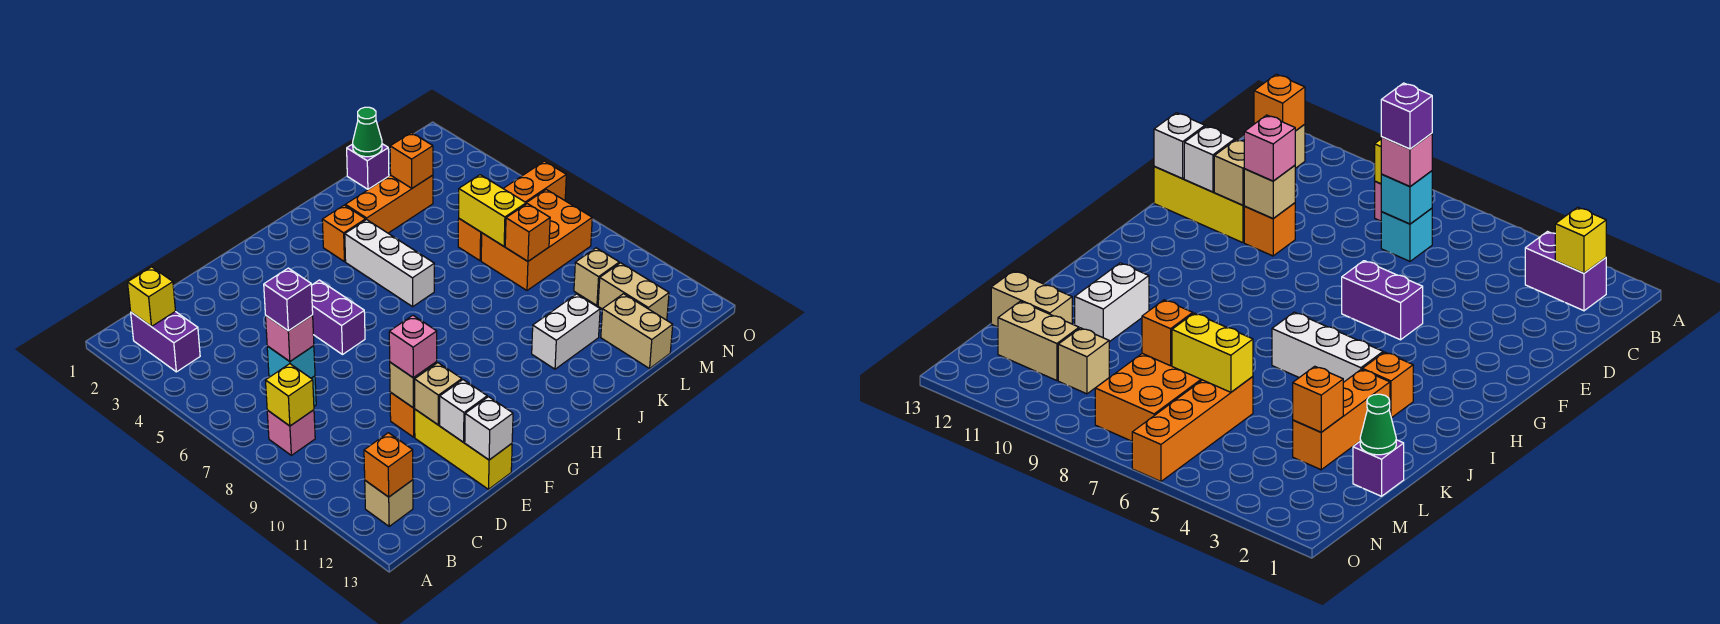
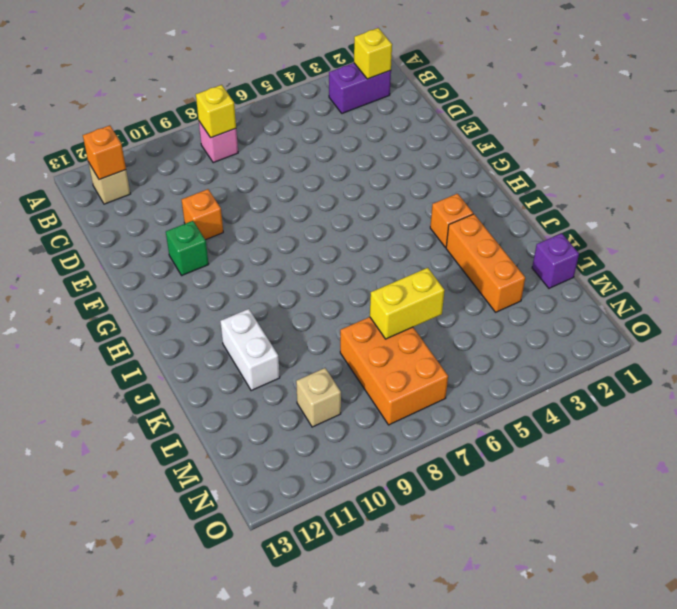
green brick F11 level 1 -> none
none -> cyan brick C7 level 1
none -> yellow brick E11:E13 level 1
none -> purple brick F5:F6 level 1
none -> white brick I4:I6 level 1

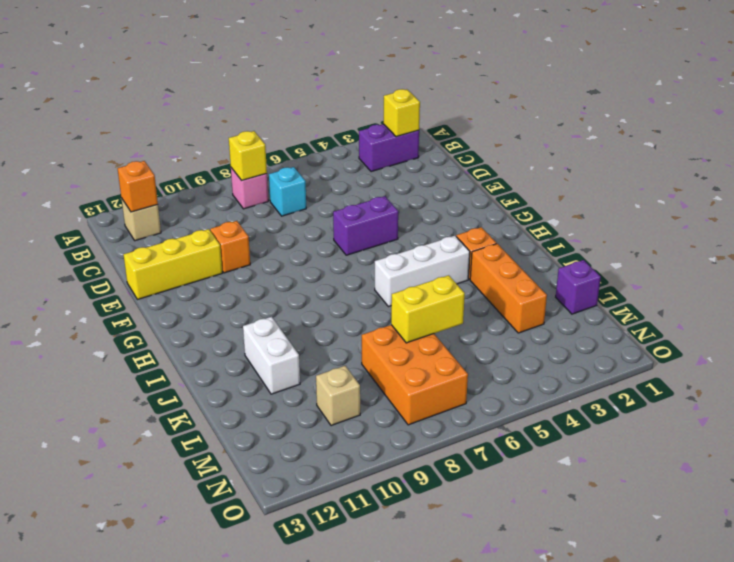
none -> orange brick L6:O6 level 1
none -> tan brick L12:L13 level 1
none -> tan brick M11:M12 level 1
none -> cyan brick C7 level 2

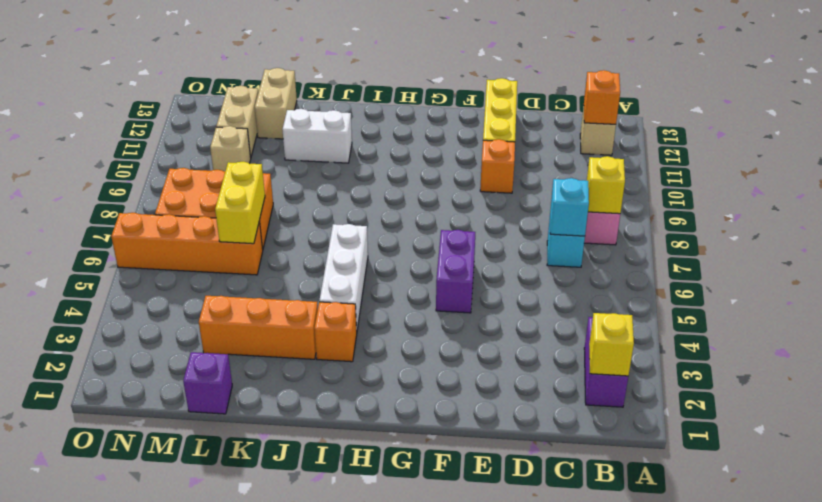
none -> tan brick E10 level 2
none -> tan brick E11 level 2
none -> white brick E12 level 2
none -> white brick E13 level 2

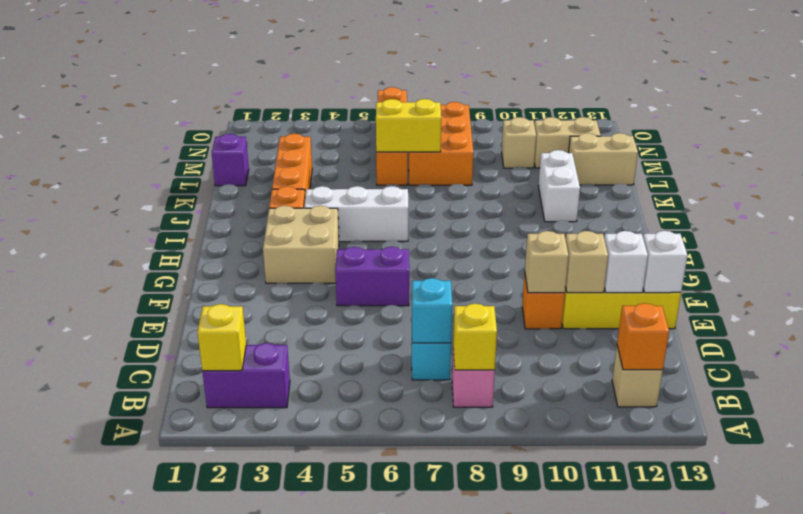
tan brick G3:H4 level 1 -> none
none -> green cone L1 level 2
none -> orange brick L3 level 2
none -> orange brick L8 level 2
none -> pink brick C7 level 3

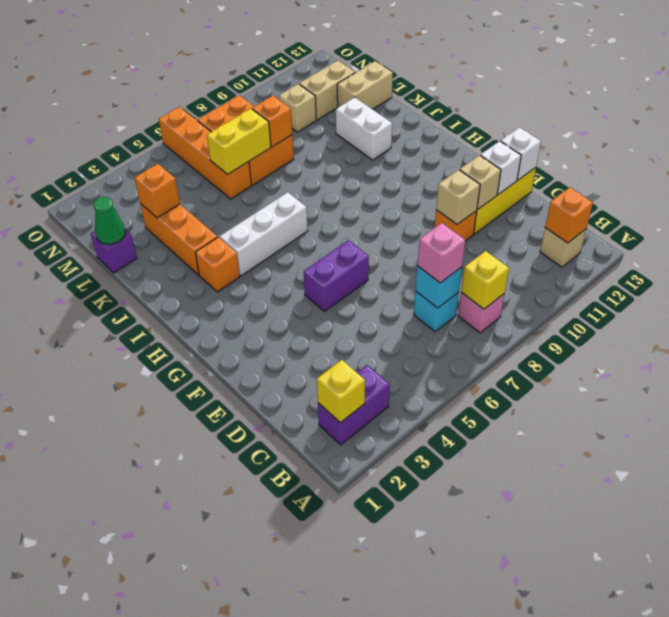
none -> pink brick E10 level 3
none -> purple brick C7 level 4

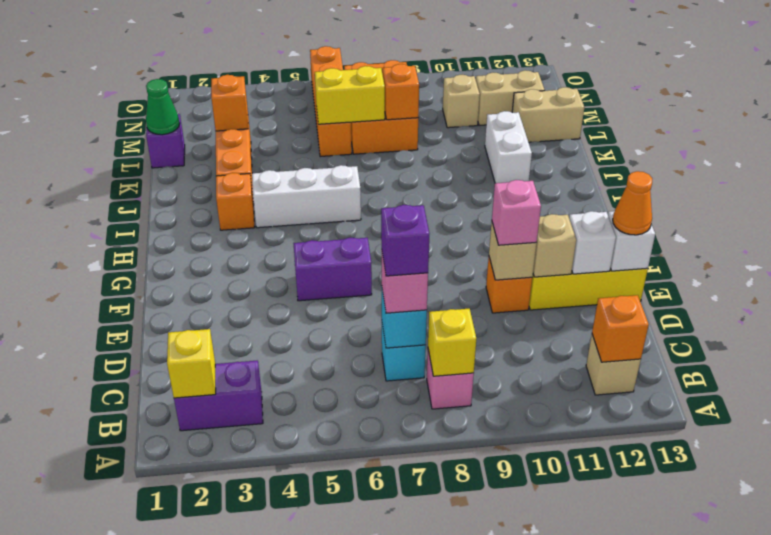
orange cone E13 level 3 -> none

